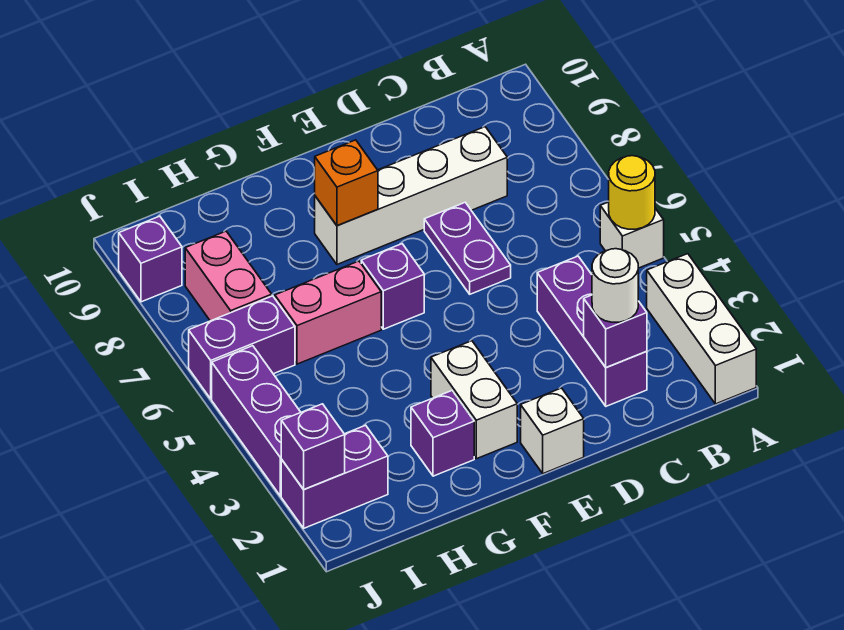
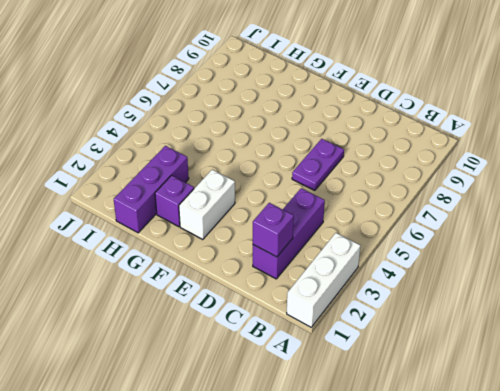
purple brick H1:H3 level 1 -> purple brick J3:J5 level 1
none -> white brick A5 level 1
none -> white brick C8:F8 level 1
none -> white brick E1 level 1

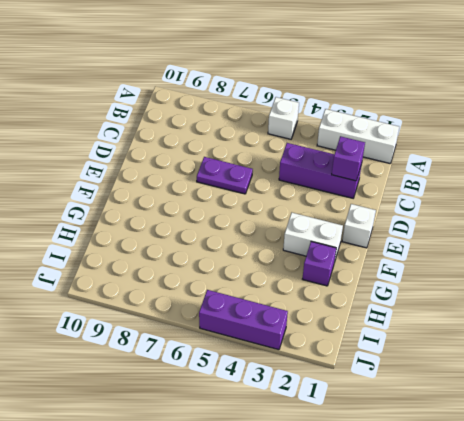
none -> white brick C8:F8 level 1
none -> purple brick F6 level 1
none -> pink brick G6:H6 level 1

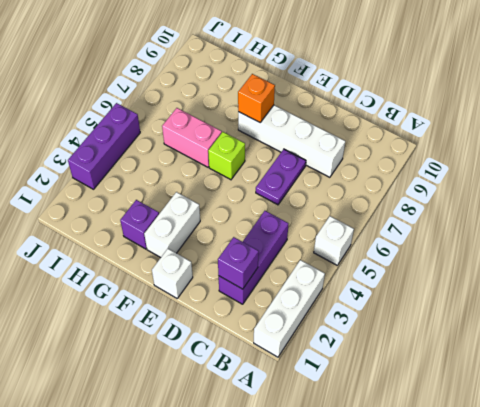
lime brick F6 level 1 -> purple brick F6 level 1
none -> purple brick I2:J2 level 1
none -> purple brick I6:J6 level 1
none -> pink brick I7:I8 level 1

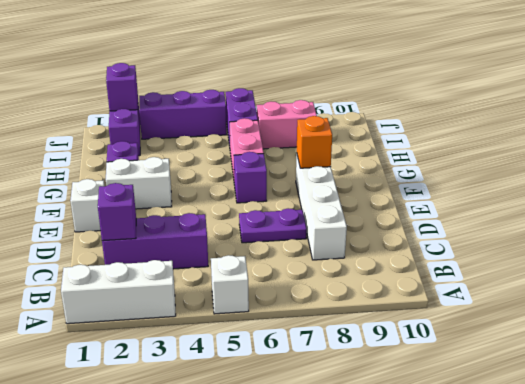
none -> purple brick J9 level 1
none -> yellow round brick A5 level 2
none -> white round brick C2 level 3

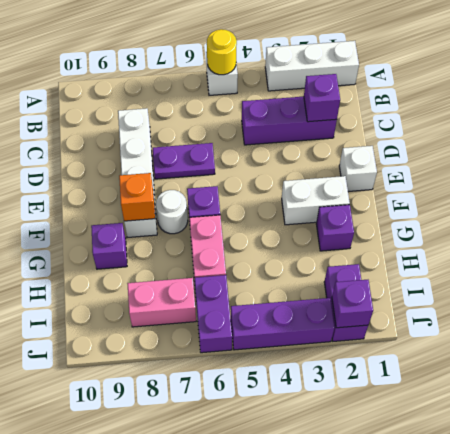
white round brick F7 level 1 -> white round brick C2 level 3
purple brick G9 level 1 -> purple brick J9 level 1

